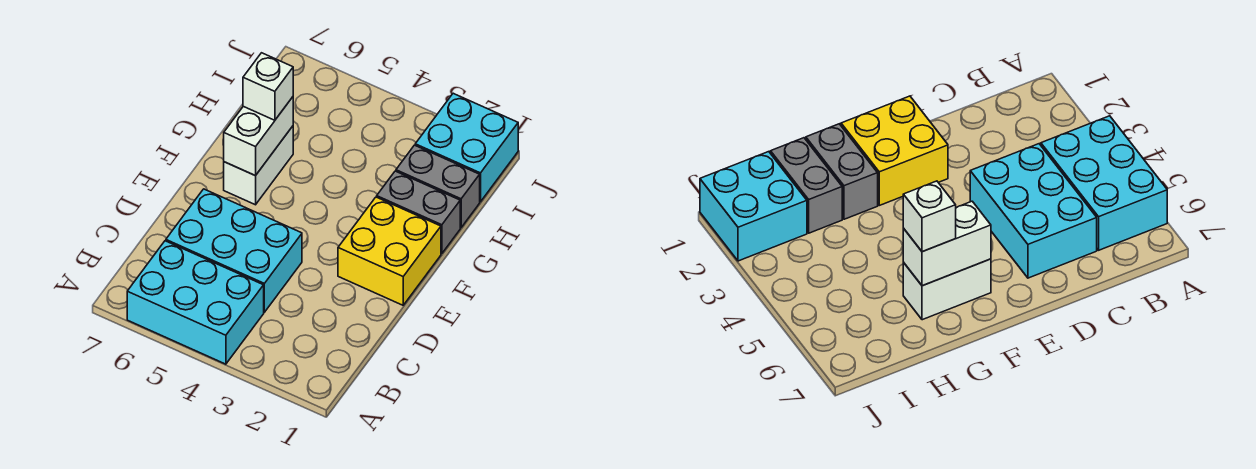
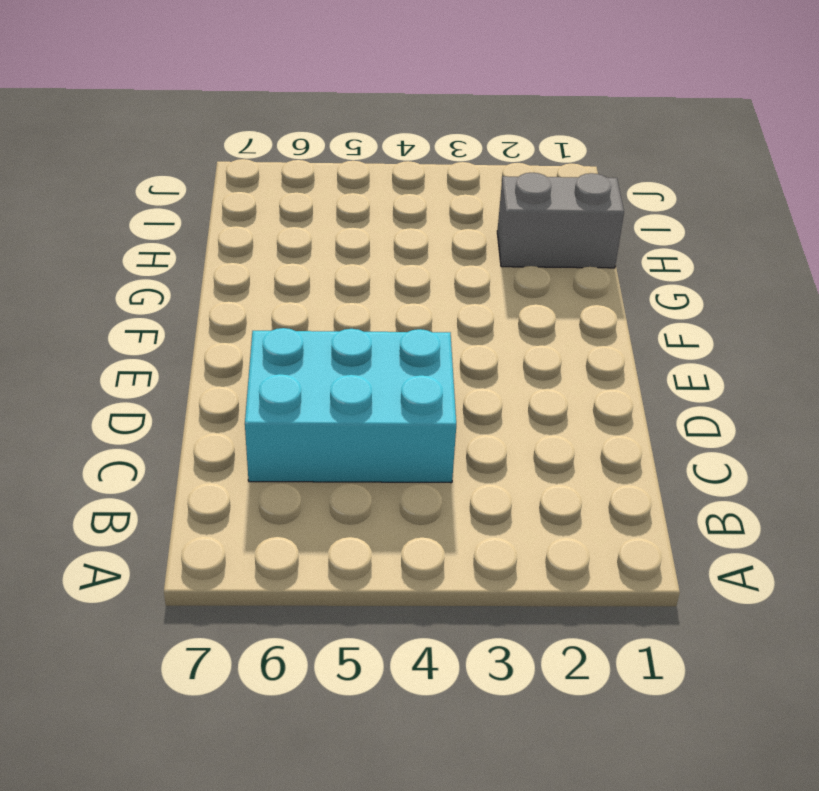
none -> cyan brick A4:B6 level 1
none -> yellow brick E1:F2 level 1

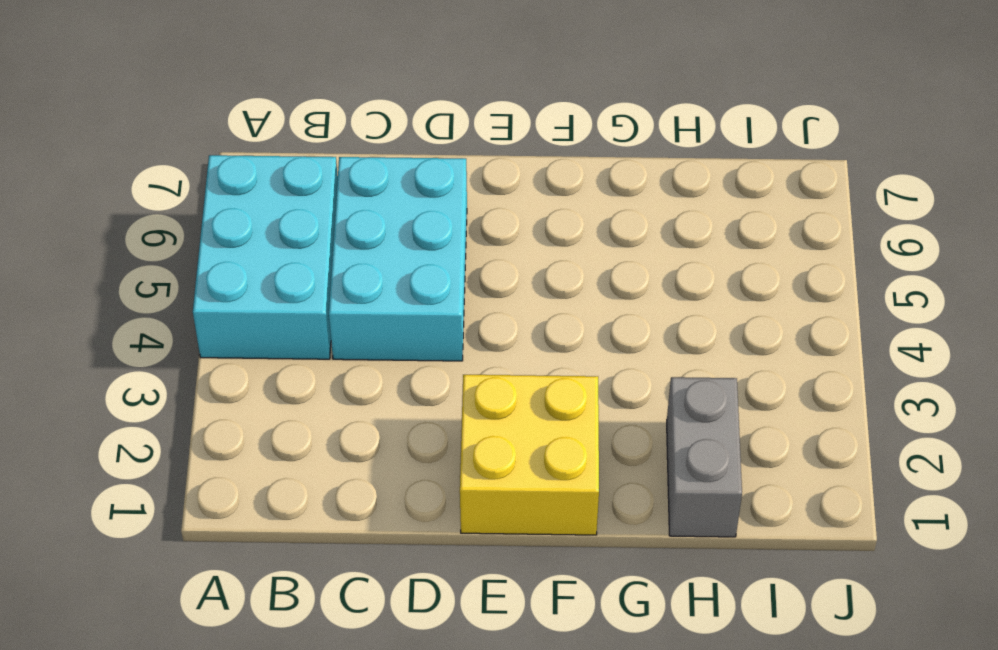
none -> white brick F6:G6 level 1
none -> grey brick G1:G2 level 1

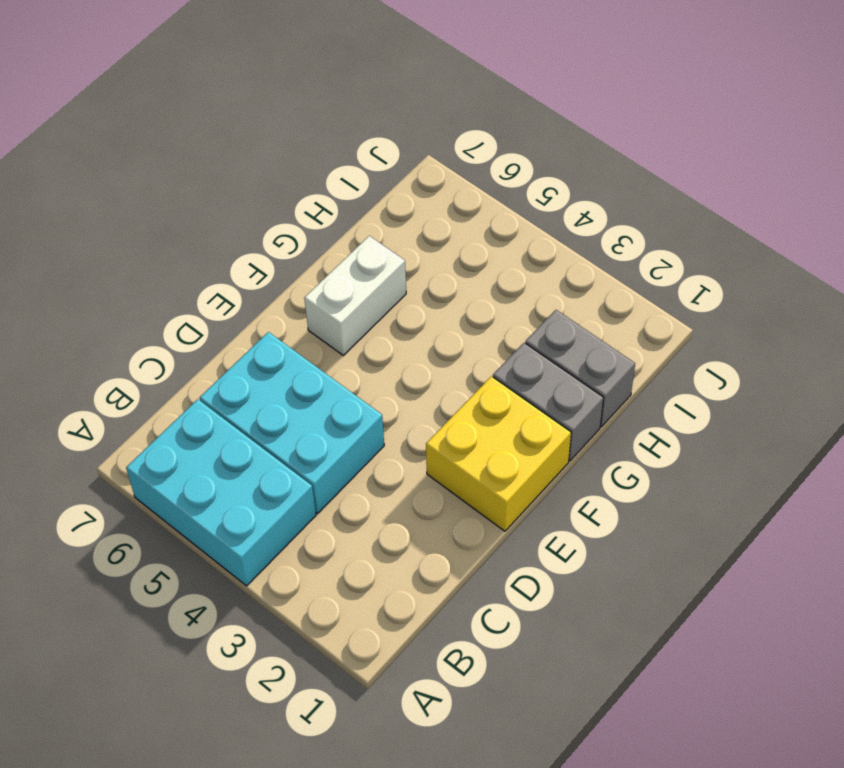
none -> cyan brick I1:J2 level 1
none -> white brick F6:G6 level 2

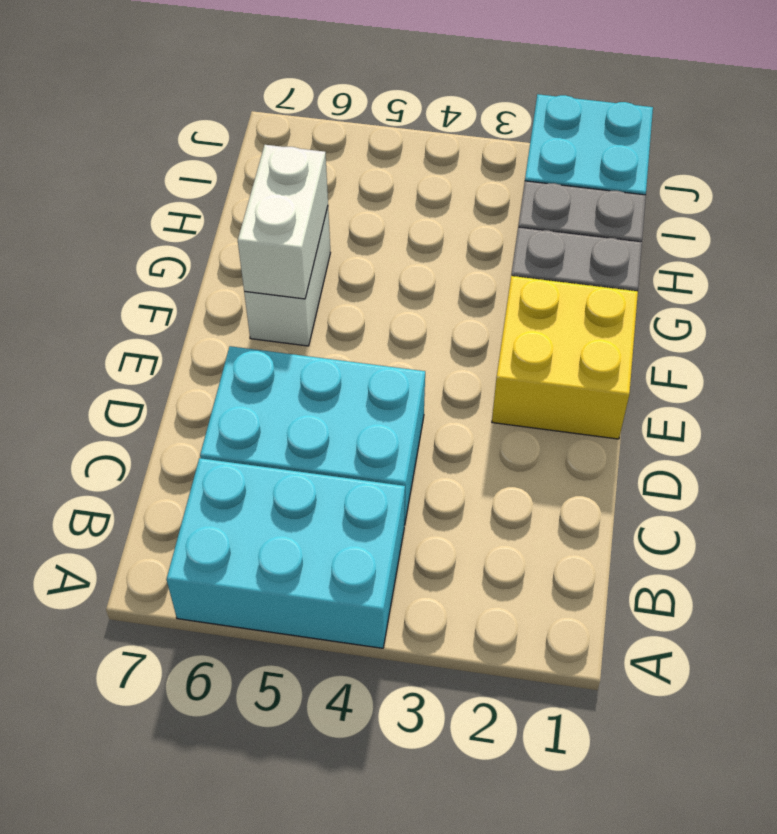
none -> white brick G6 level 3

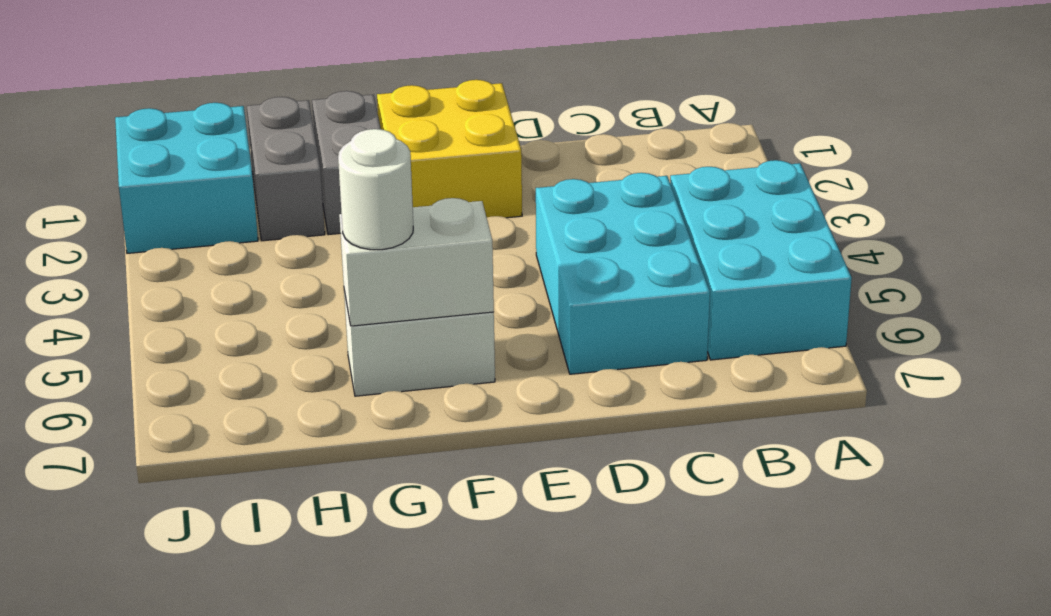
white round brick G6 level 3 -> white brick G6 level 3

